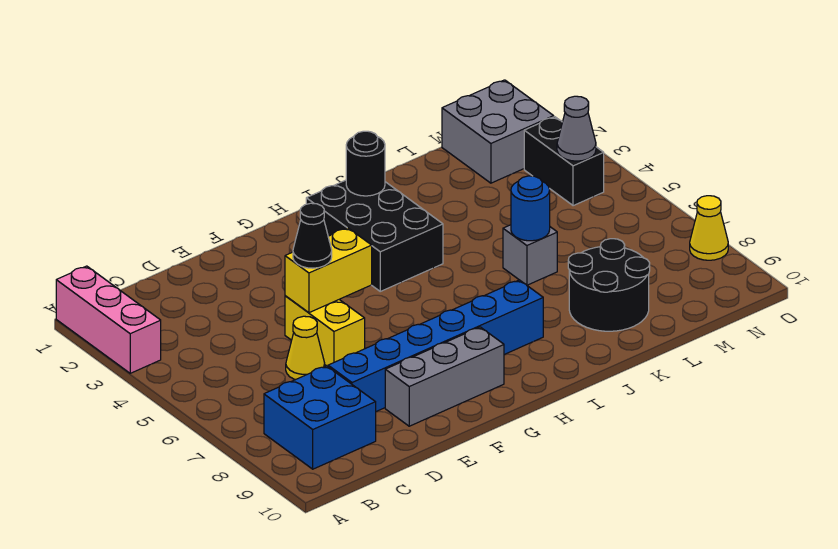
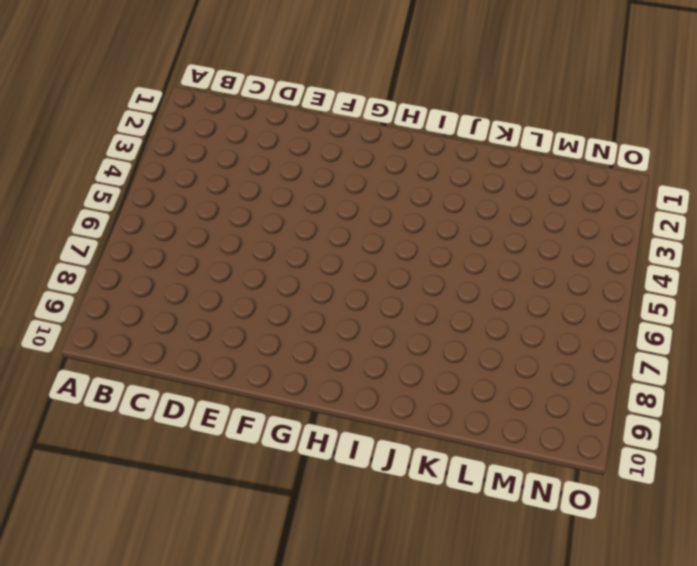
none -> pink brick A1:A3 level 1
none -> blue brick B8:C9 level 1
none -> yellow cone D6 level 1

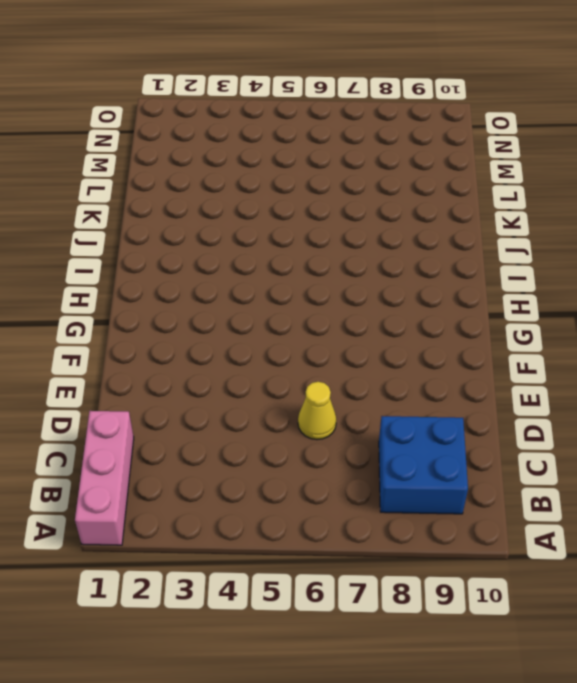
pink brick A1:C1 level 1 -> pink brick A1:A3 level 1
none -> blue brick D8:I8 level 1
none -> yellow brick E5:E6 level 1
none -> grey brick E9:G9 level 1

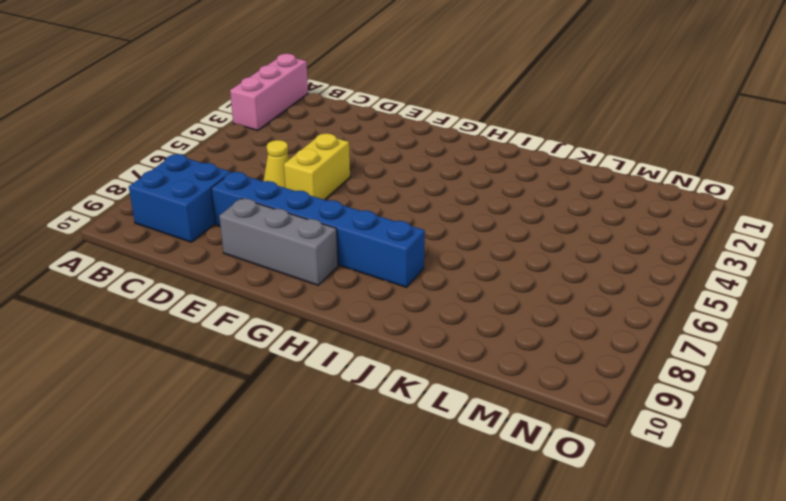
none -> black brick H2:I4 level 1
none -> grey brick K6 level 1
none -> black round brick K8:L9 level 1

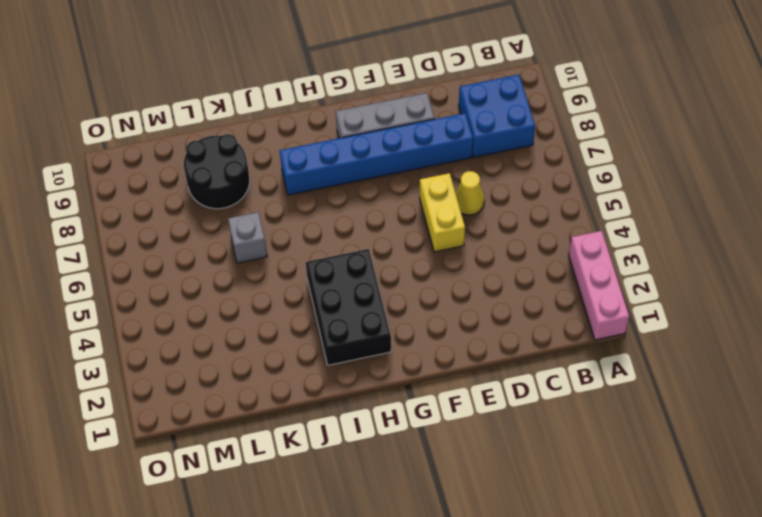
none -> grey brick M1:N2 level 1
none -> black brick N3:N4 level 1
none -> yellow cone O8 level 1

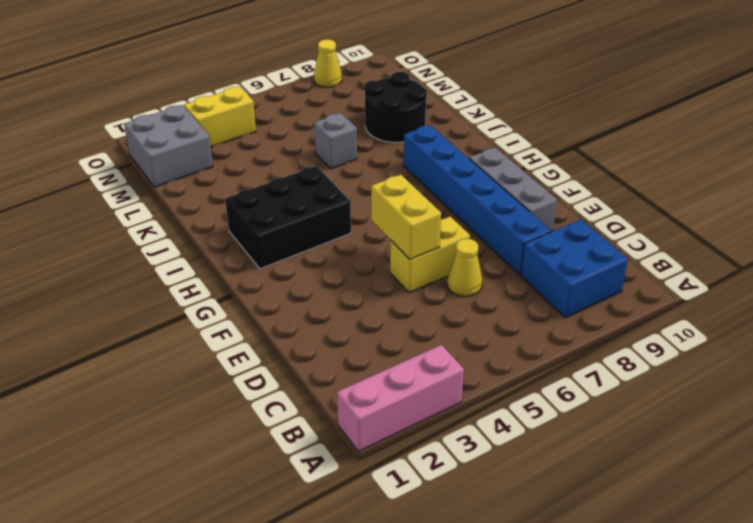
yellow brick N3:N4 level 1 -> black brick N3:N4 level 1
none -> black round brick I2 level 2
none -> blue round brick K6 level 2
none -> grey cone N4 level 2

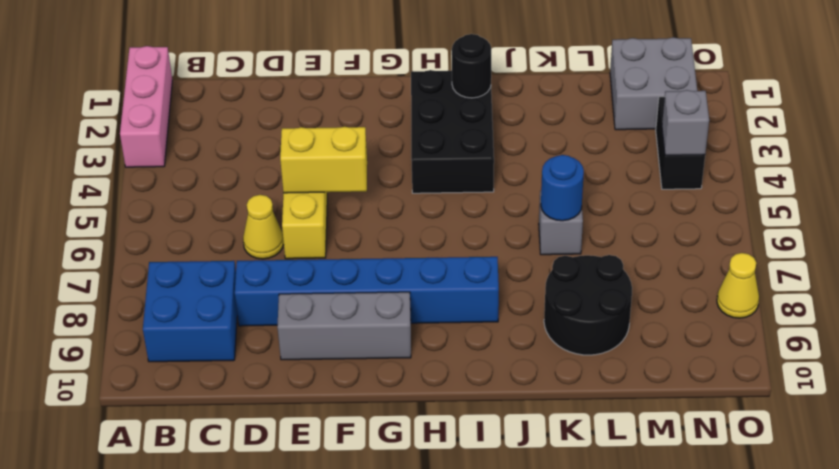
grey brick N4 level 2 -> grey cone N4 level 2
none -> black cone E5 level 3

